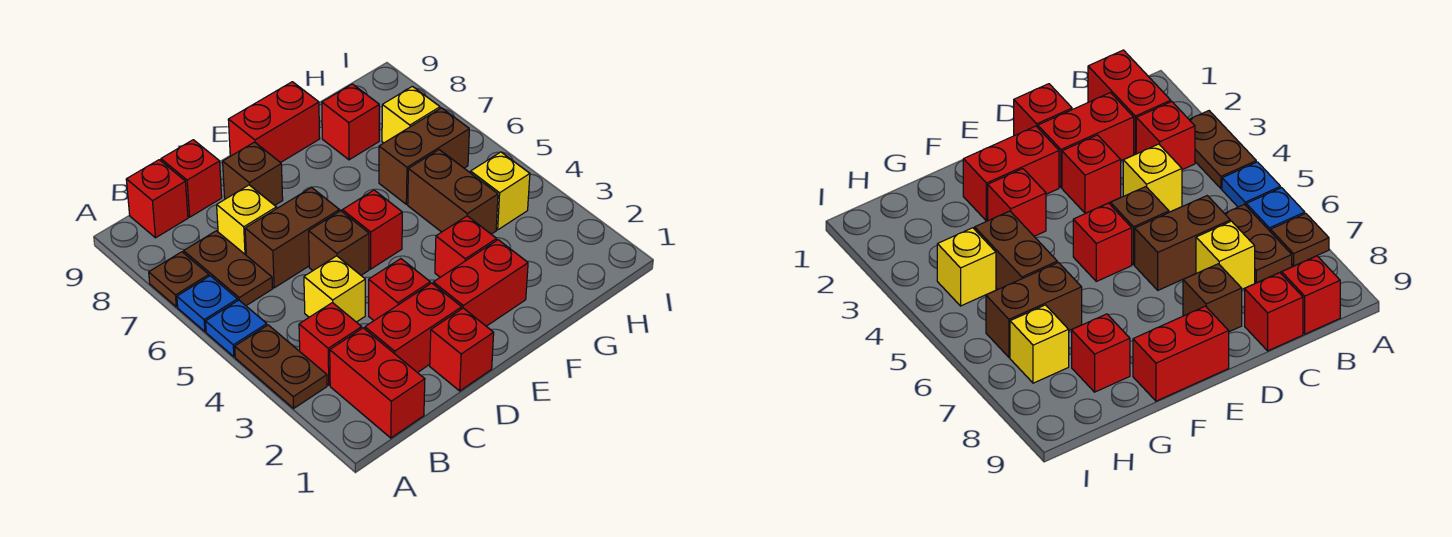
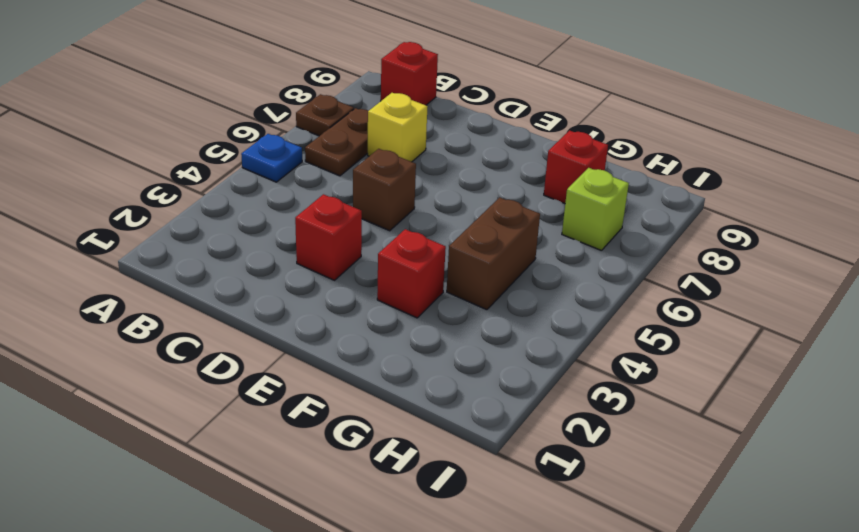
lime brick H7 level 1 -> yellow brick H7 level 1
none -> brown plate A3:A4 level 1
none -> blue plate A6 level 1
none -> red brick B1:B2 level 1

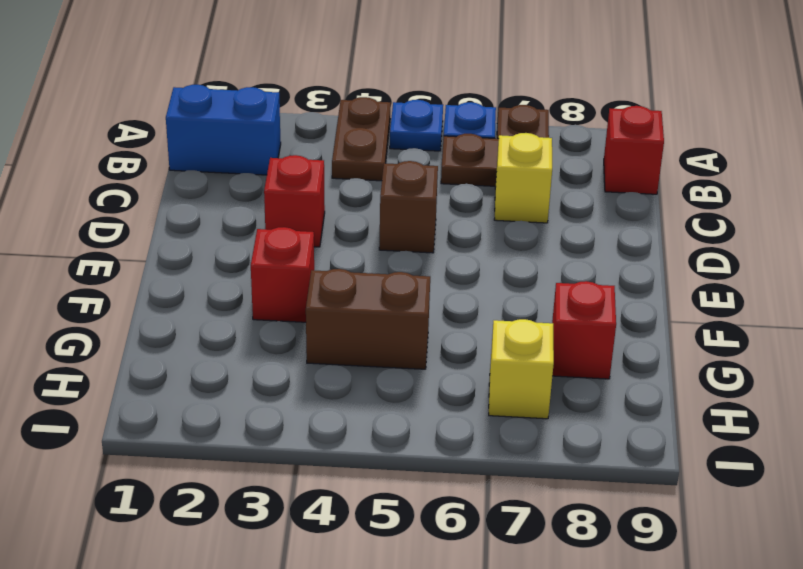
brown plate A4:B4 level 1 -> brown plate A3:A4 level 1
blue brick B1:B2 level 1 -> red brick B1:B2 level 1
none -> red brick B3 level 1
none -> red brick C2:D2 level 1
none -> yellow brick C4 level 1

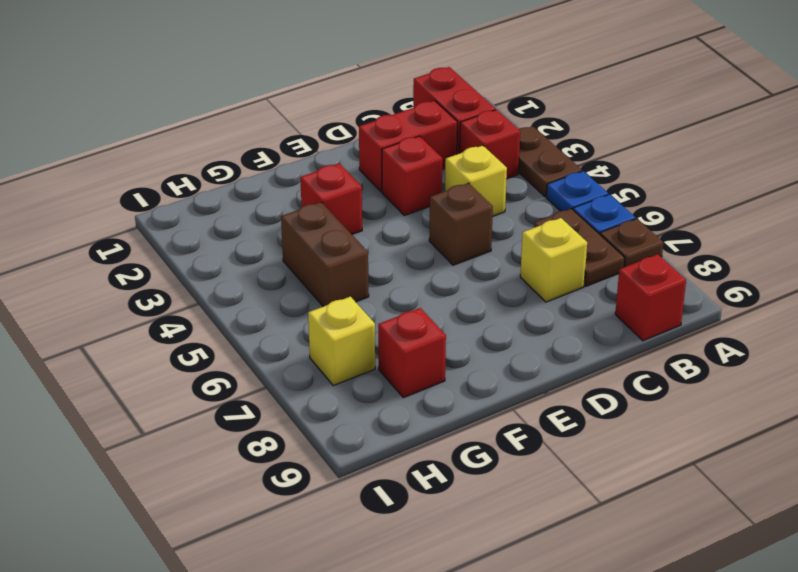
none -> brown brick C6:D6 level 1
none -> red brick C9 level 1
none -> red brick D1 level 1

